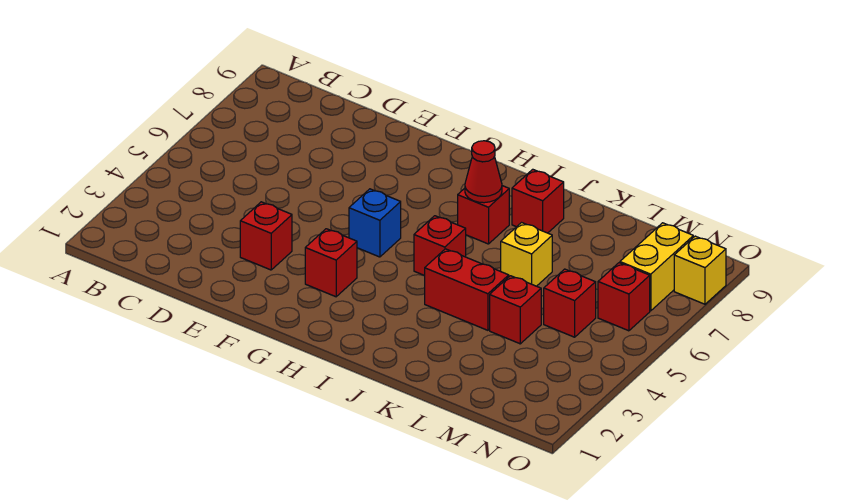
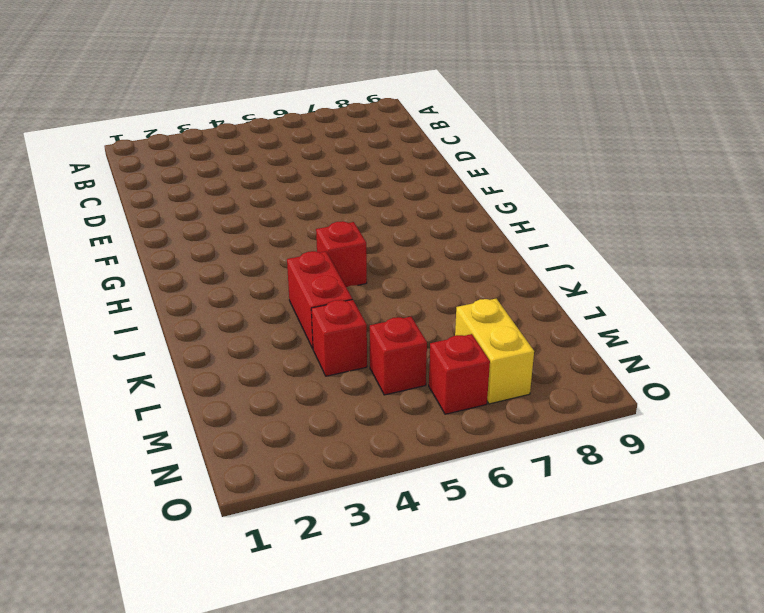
yellow brick M7:N7 level 1 -> yellow brick N7:N8 level 1
none -> red brick E3 level 1
none -> red brick G3 level 1
none -> blue brick G5 level 1

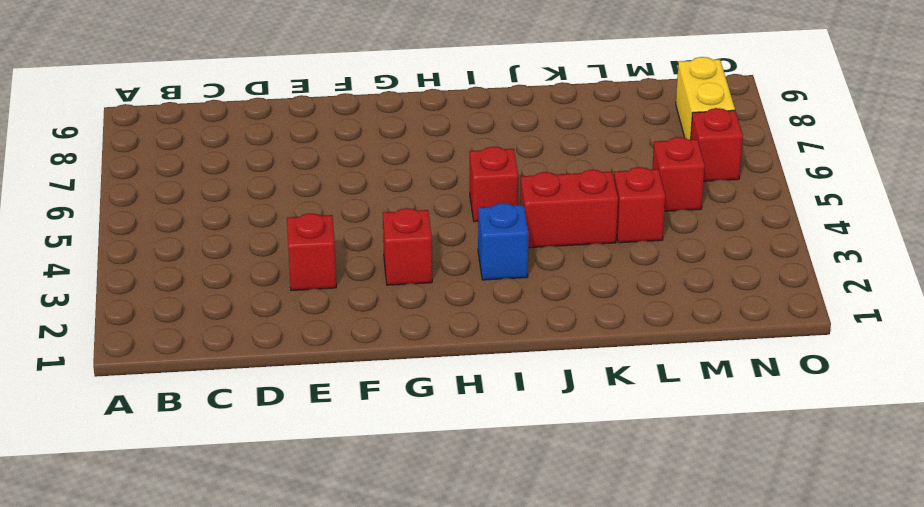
blue brick I3 level 1 -> blue brick G5 level 1
none -> red brick I7 level 1
none -> red brick J8 level 1
none -> yellow brick K6 level 1

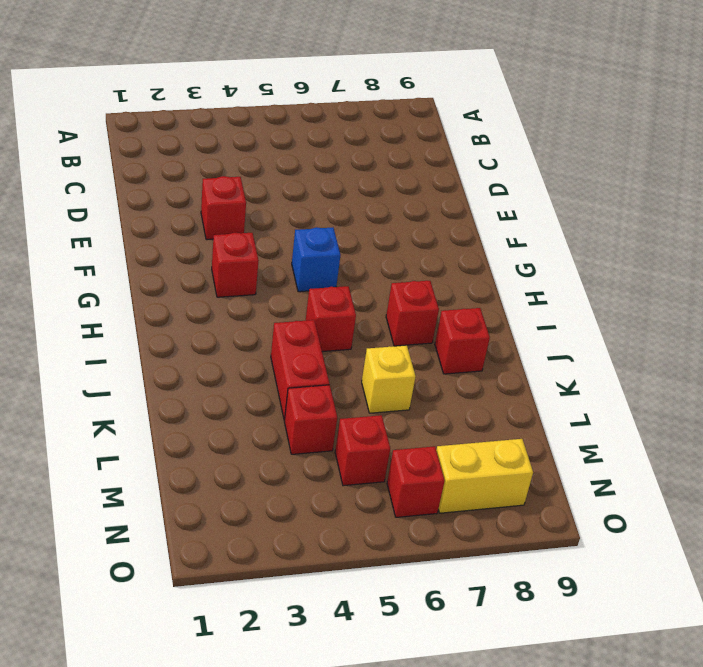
none -> yellow brick O8 level 1
none -> red cone I7 level 2

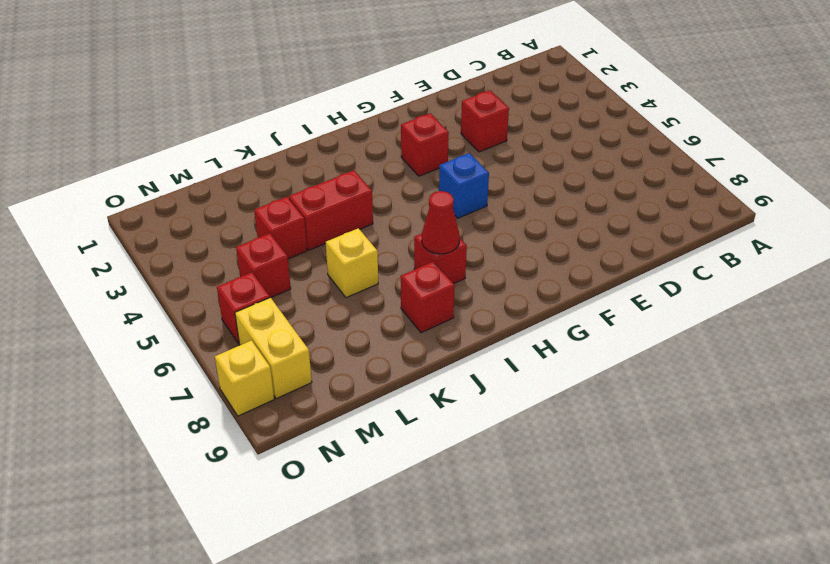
none -> red brick I5 level 1

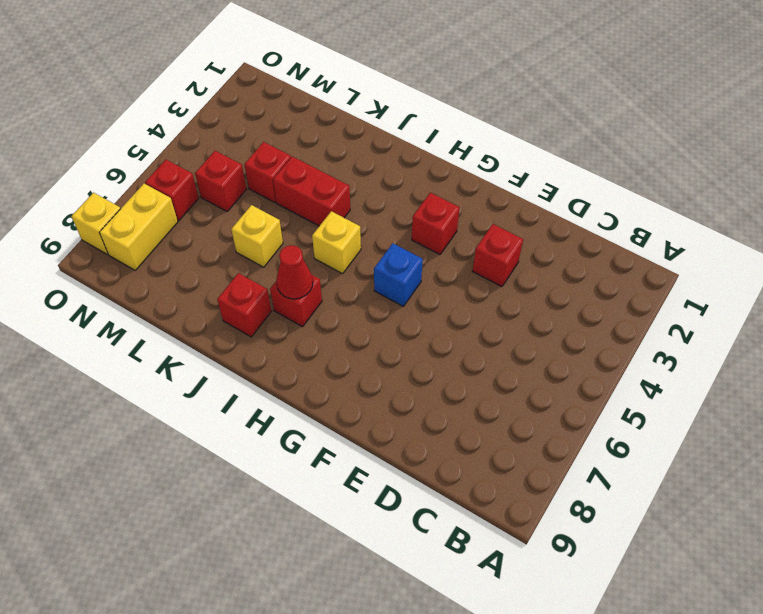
yellow brick I5 level 1 -> red brick I5 level 1

